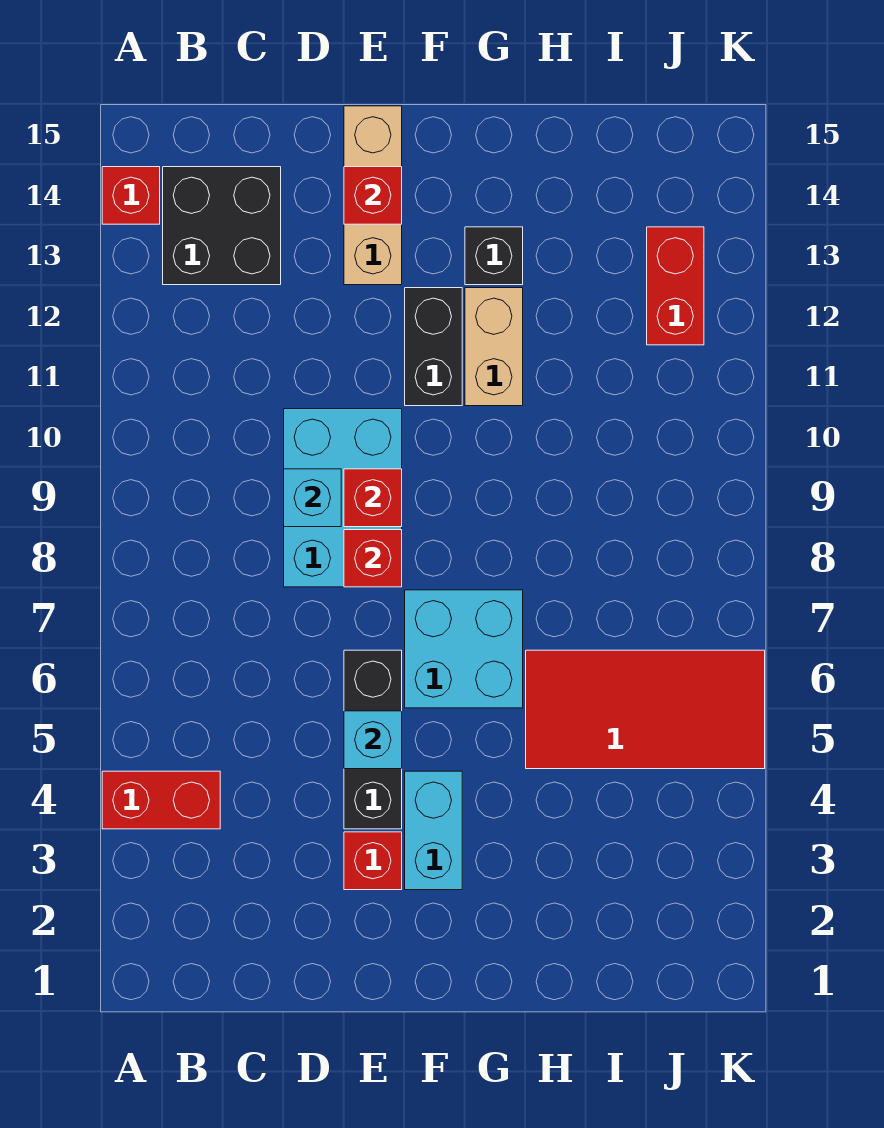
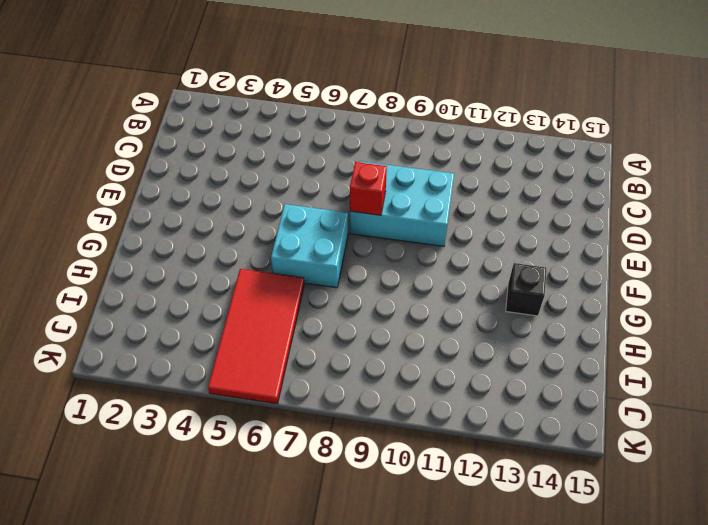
none -> red brick A4:B4 level 1
none -> red brick A14 level 1
none -> black brick B13:C14 level 1

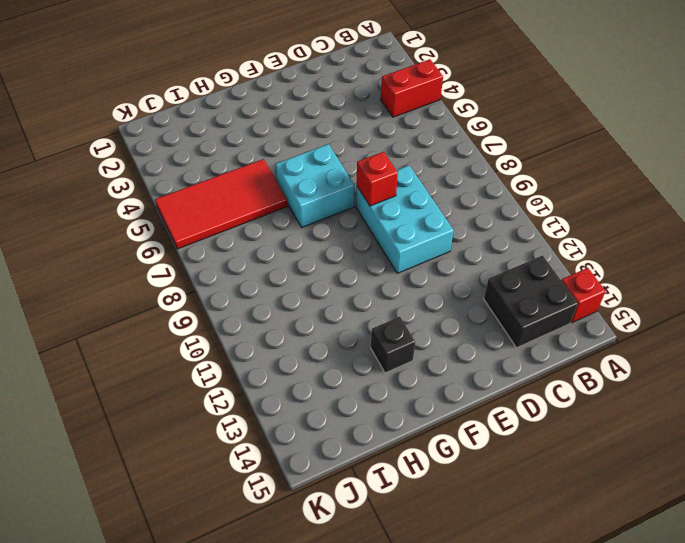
none -> red brick E3 level 1
none -> black brick E4:E6 level 1
none -> tan brick E13:E15 level 1

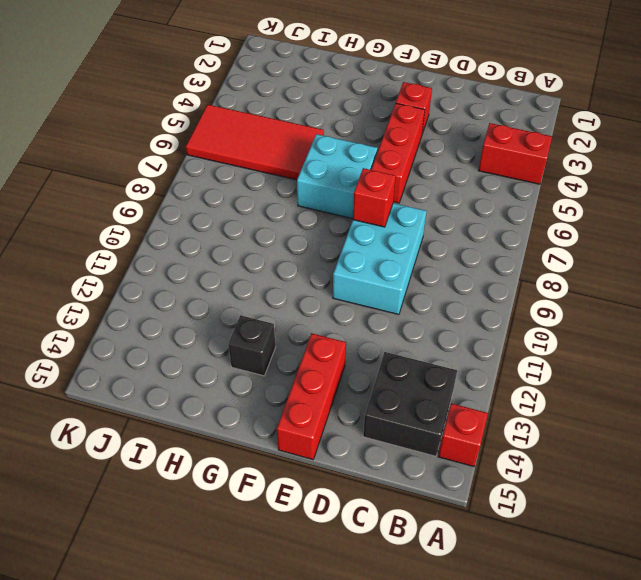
red brick E4:E6 level 1 -> black brick E4:E6 level 1
red brick E13:E15 level 1 -> tan brick E13:E15 level 1
none -> cyan brick F3:F4 level 1
none -> black brick F11:F12 level 1
none -> tan brick G11:G12 level 1

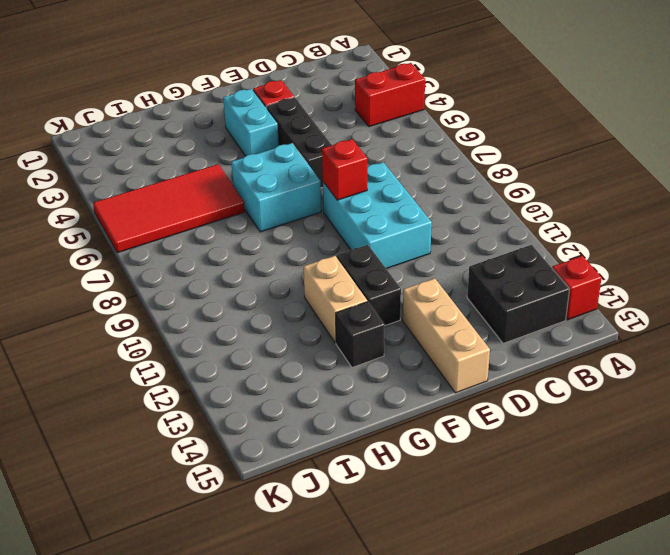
none -> red brick J12:J13 level 1
none -> cyan brick D9 level 2
none -> cyan brick E5 level 2

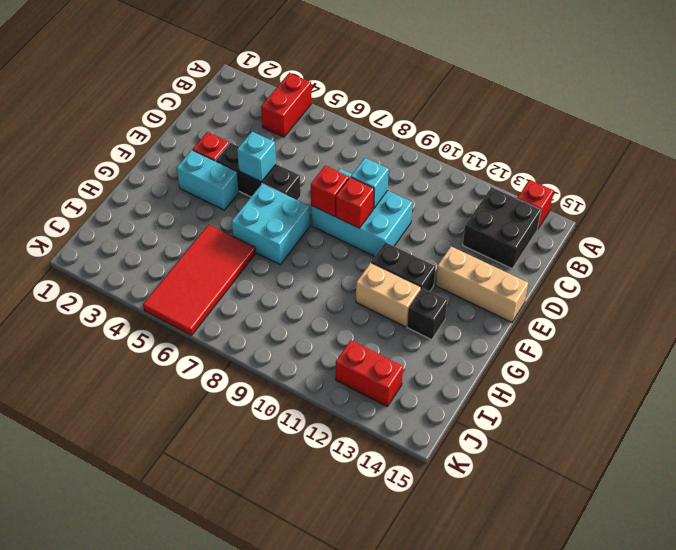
none -> red brick E14 level 2

